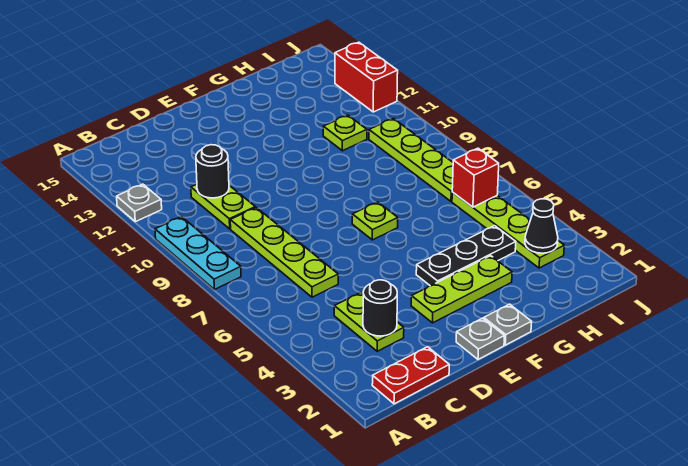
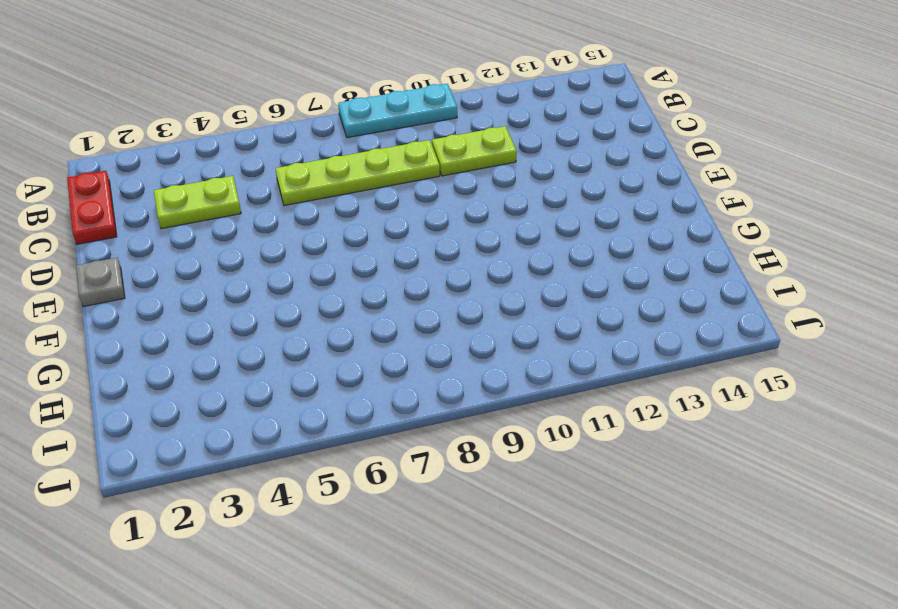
none -> grey plate A12 level 1
none -> lime plate E3:G3 level 1
none -> grey plate F1 level 1

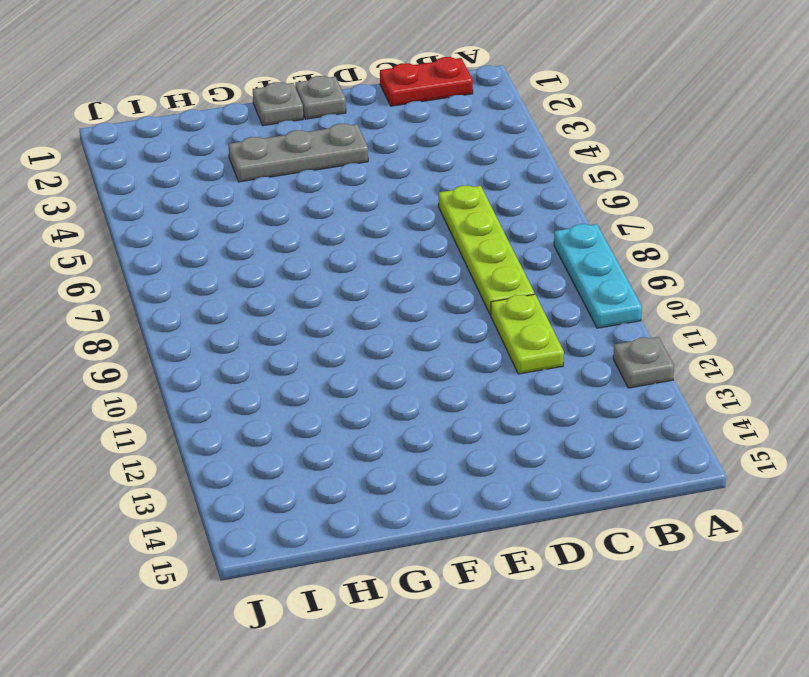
grey plate E3:G3 level 1 -> lime plate E3:G3 level 1
none -> lime plate C3:C4 level 1
none -> black plate F4:H4 level 1
none -> lime plate F7 level 1

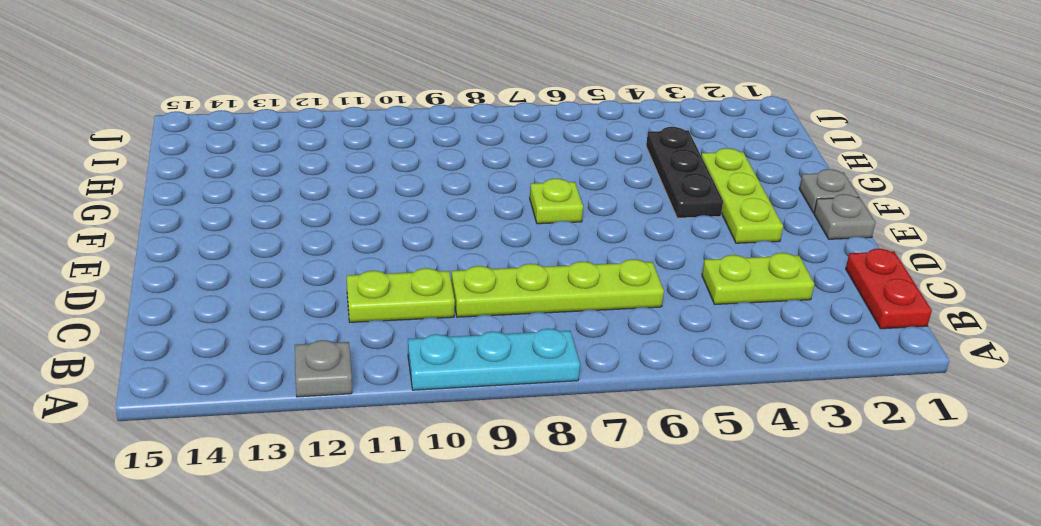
none -> lime plate H11 level 1
none -> lime plate I3:I6 level 1
none -> lime plate I7:I10 level 1

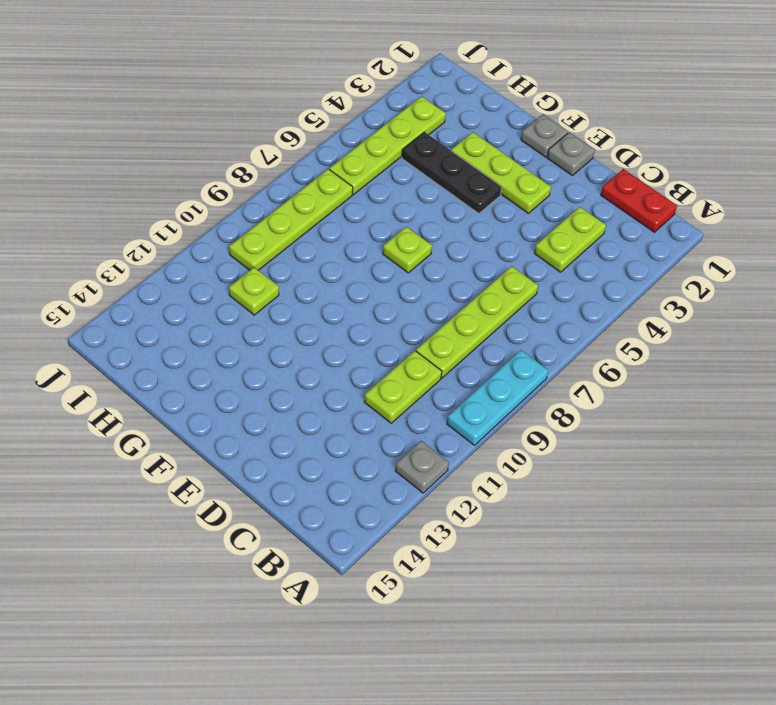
none -> red brick J12:J13 level 1
none -> black round brick C3 level 2
none -> black round brick C11 level 2

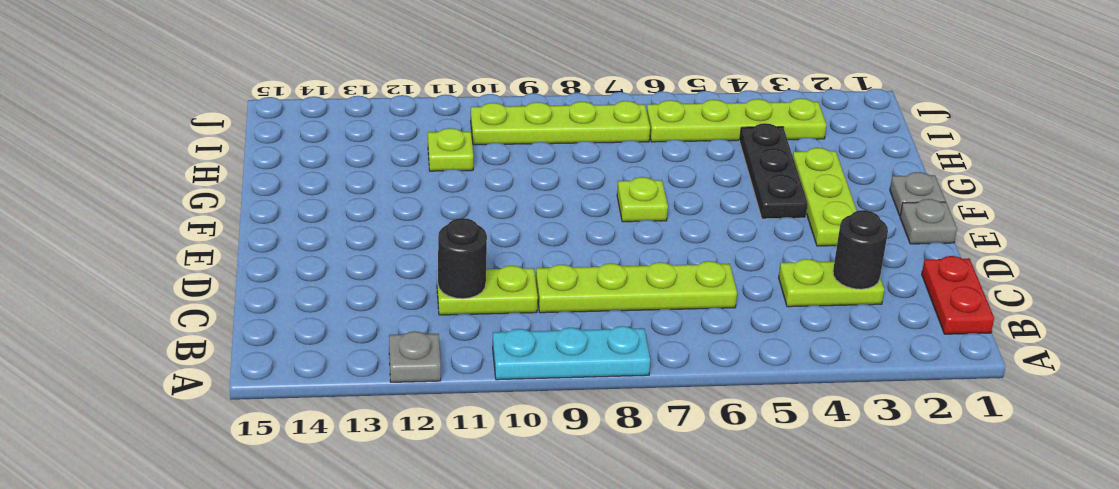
none -> red brick J12:J13 level 1
none -> black cone I3 level 2
none -> red brick I6 level 2

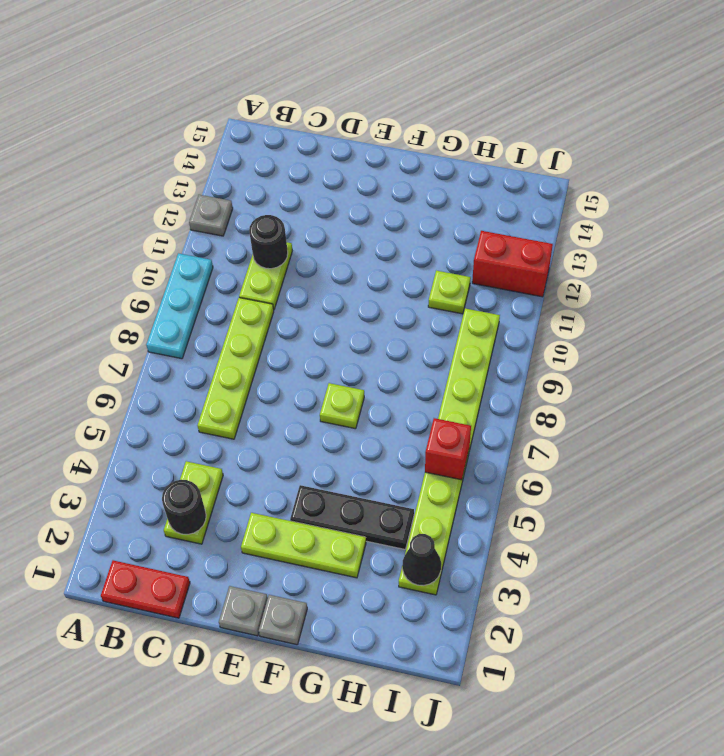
red brick I12:J12 level 1 -> red brick J12:J13 level 1

